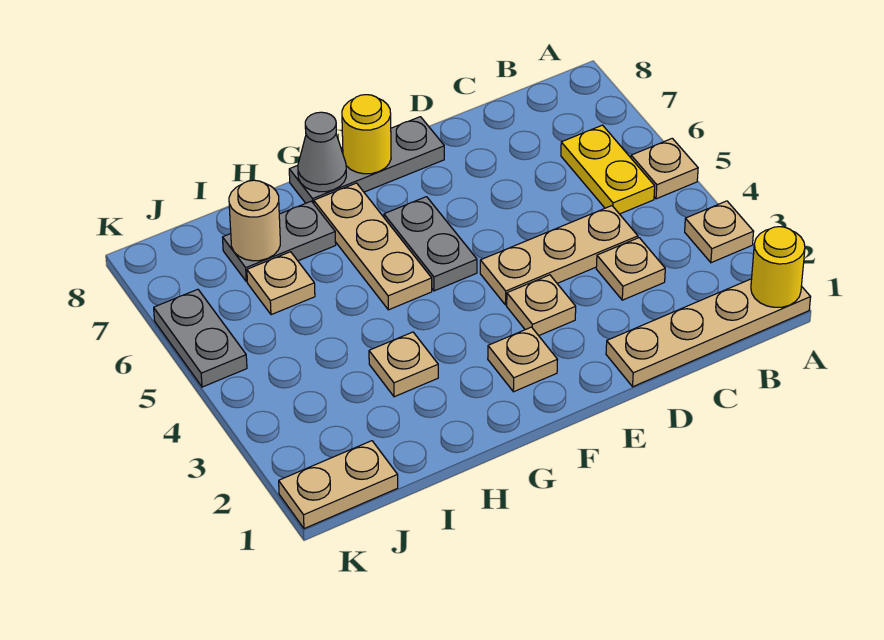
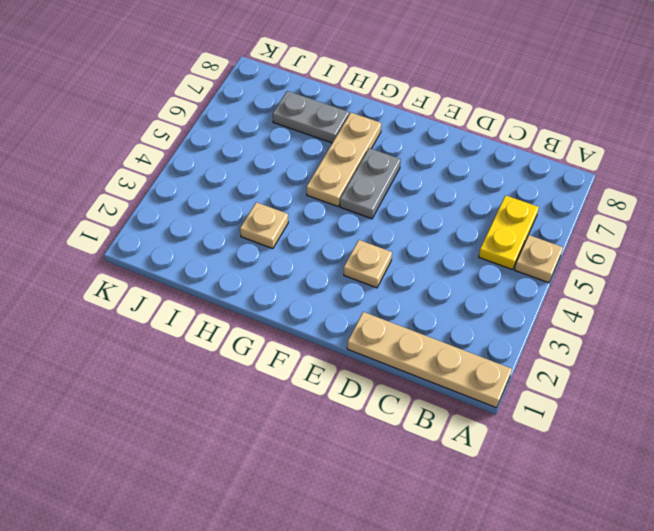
none -> tan plate A3 level 1
none -> tan plate C3 level 1
none -> tan plate C4:E4 level 1

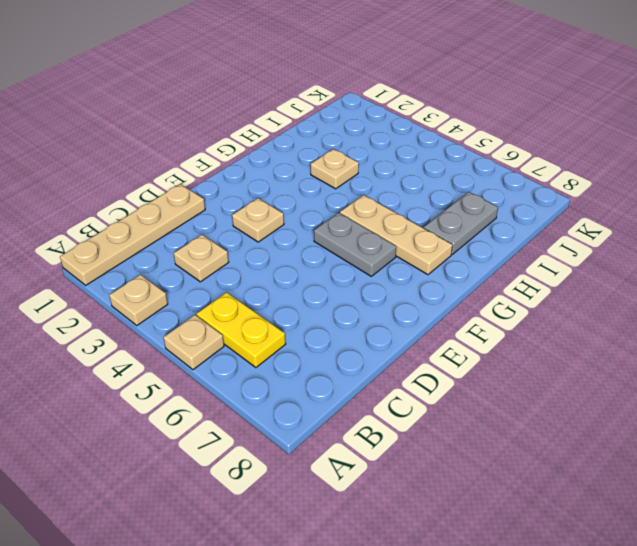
none -> tan plate C4:E4 level 1
none -> grey plate E8:G8 level 1
none -> tan plate F2 level 1

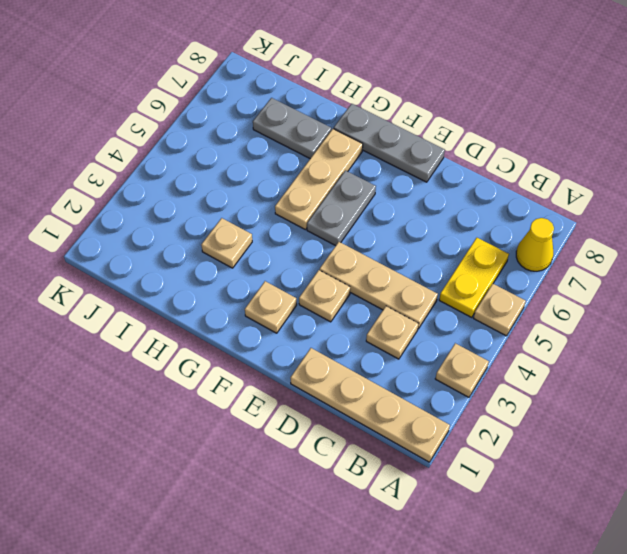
yellow cone A7 level 1 -> none
none -> tan plate I6 level 1
none -> tan plate J1:K1 level 1
none -> grey plate K5:K6 level 1

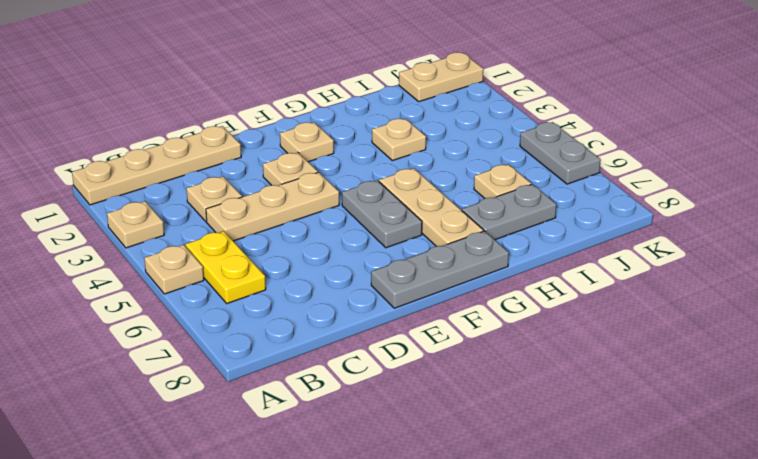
none -> yellow round brick A1 level 2
none -> yellow round brick F8 level 2
none -> grey cone G8 level 2

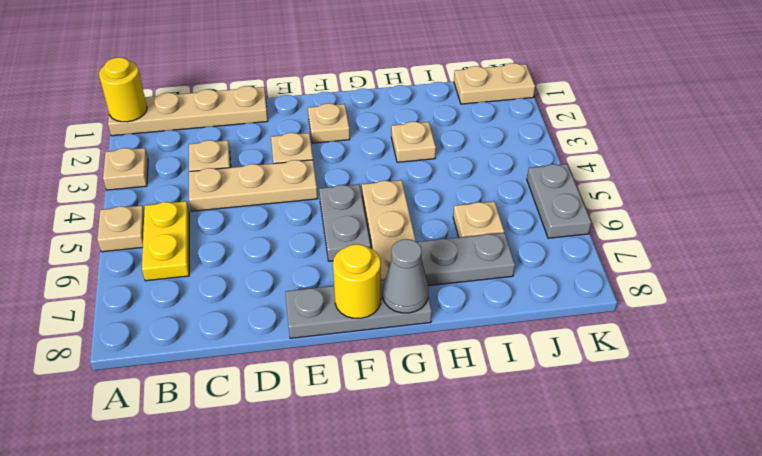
none -> tan round brick I7 level 2

